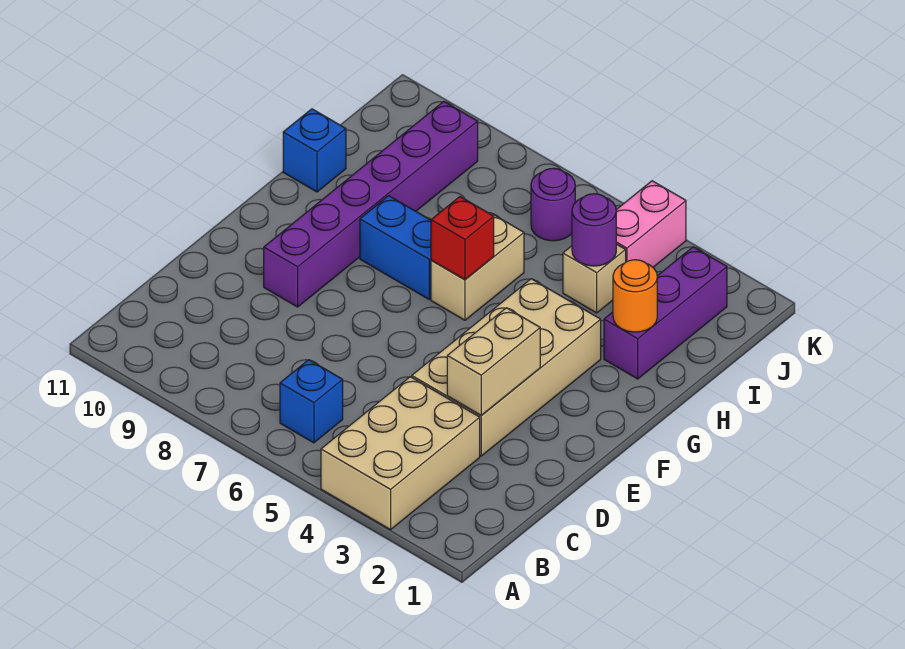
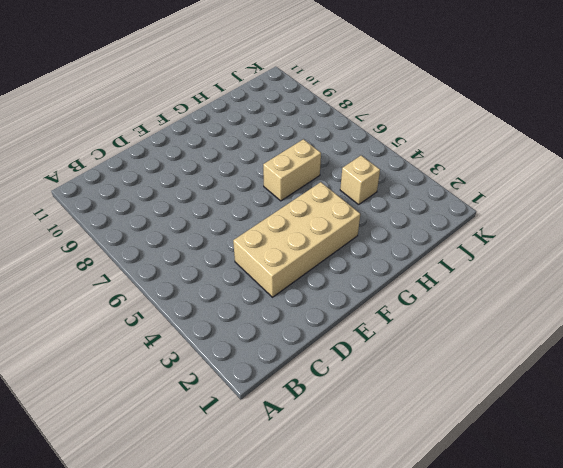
none -> tan brick A3:C4 level 1
none -> blue brick B6 level 1
none -> purple brick E9:J9 level 1

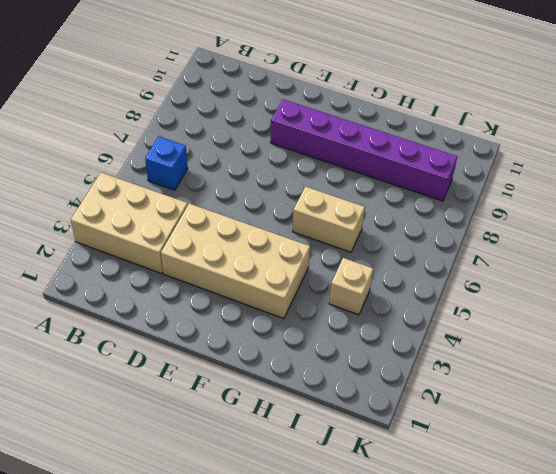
none -> blue brick G7:G8 level 1
none -> purple brick H2:J2 level 1
none -> blue brick H11 level 1

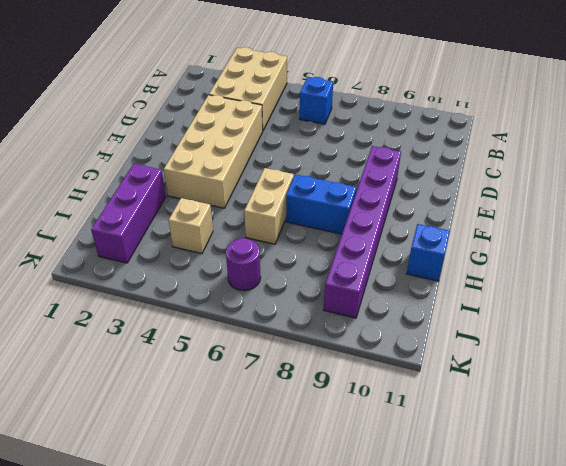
none -> pink brick J4:K4 level 1
none -> tan brick D3:E3 level 2
none -> red brick G6 level 2

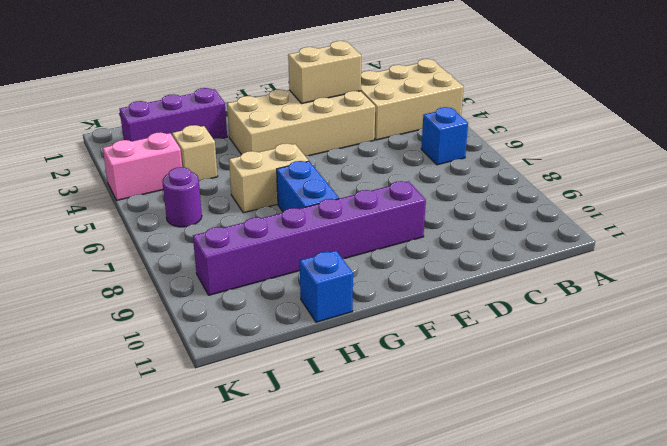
none -> red brick G6 level 2
none -> orange round brick H2 level 2
none -> purple round brick I4 level 2

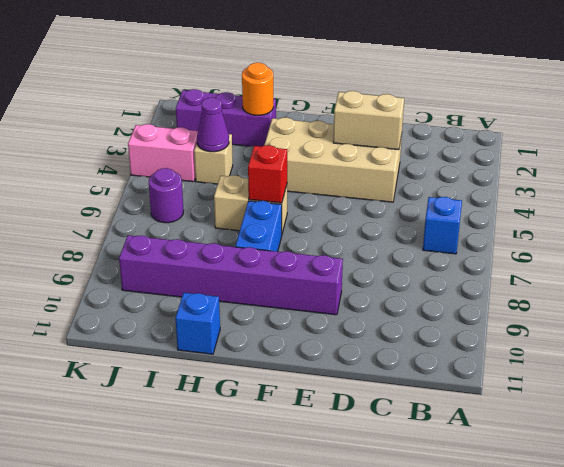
purple cone I4 level 2 -> purple round brick I4 level 2
none -> tan brick A3:C4 level 1

